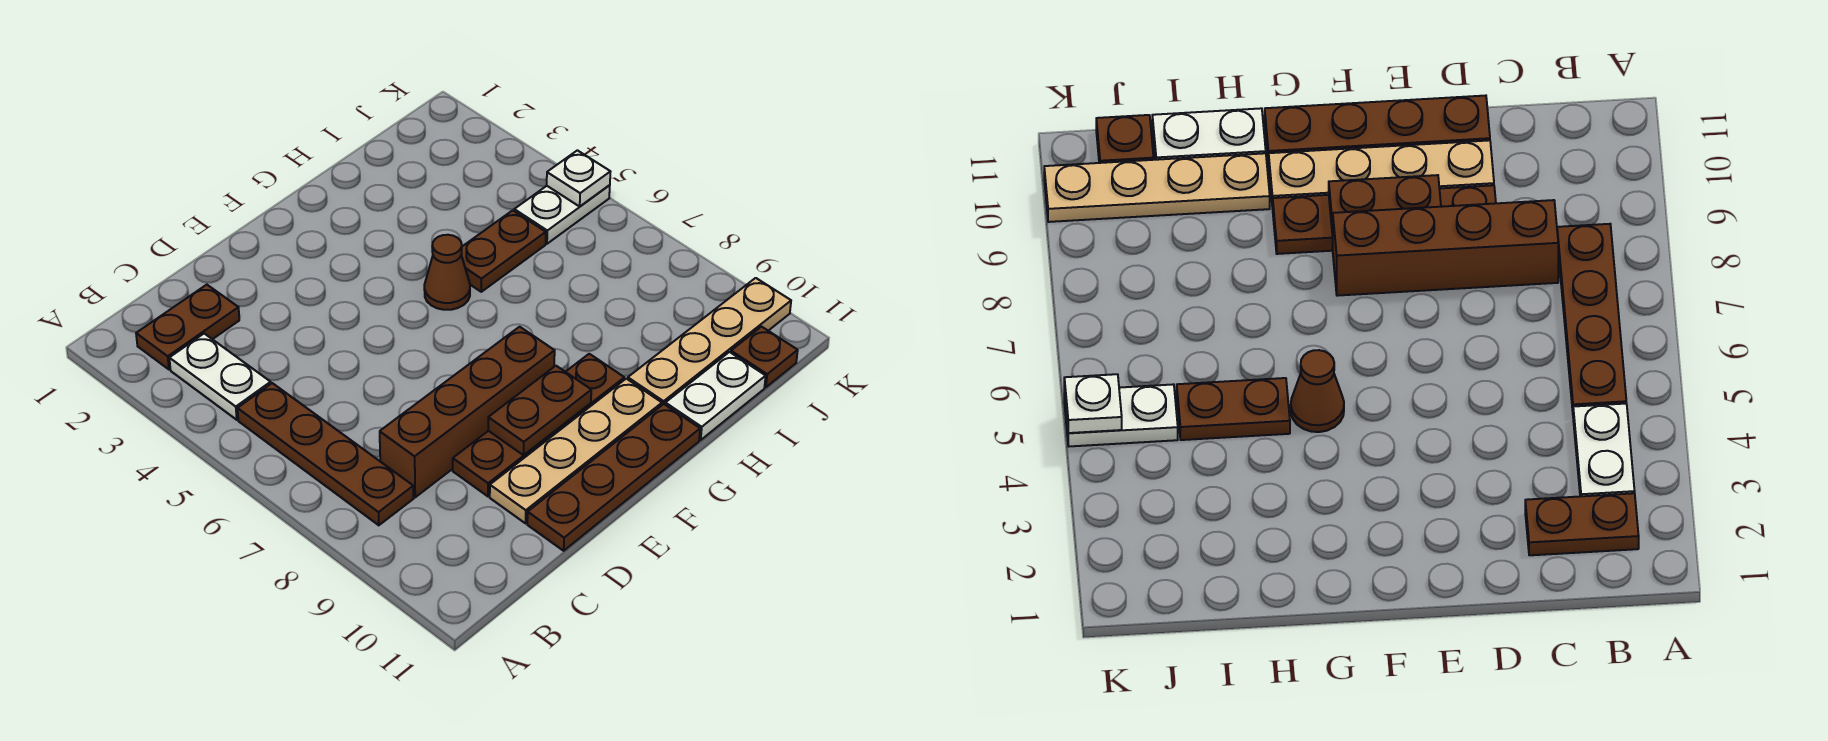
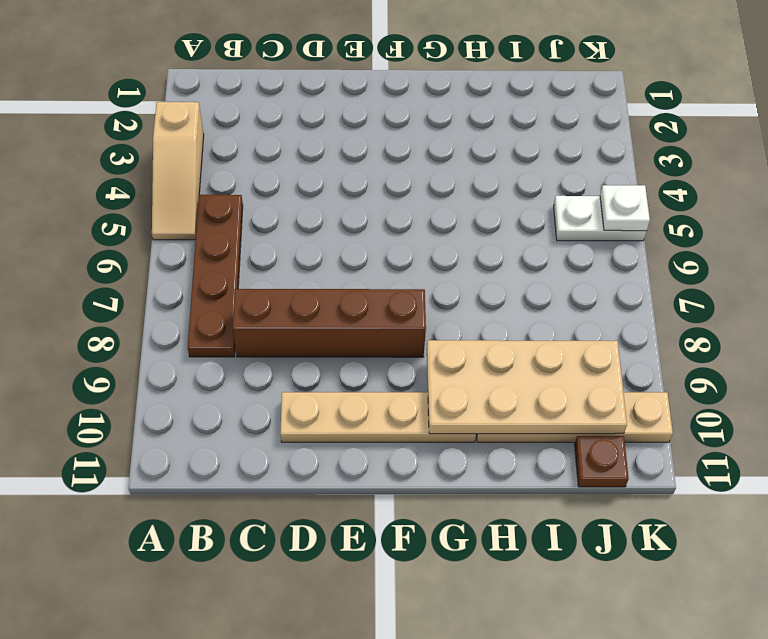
tan slope A3:A5 level 1 top 3 -> none
tan plate G9:J10 level 2 -> none
none -> brown plate B2:C2 level 1
none -> white plate B3:B4 level 1
none -> brown plate D9:G9 level 1

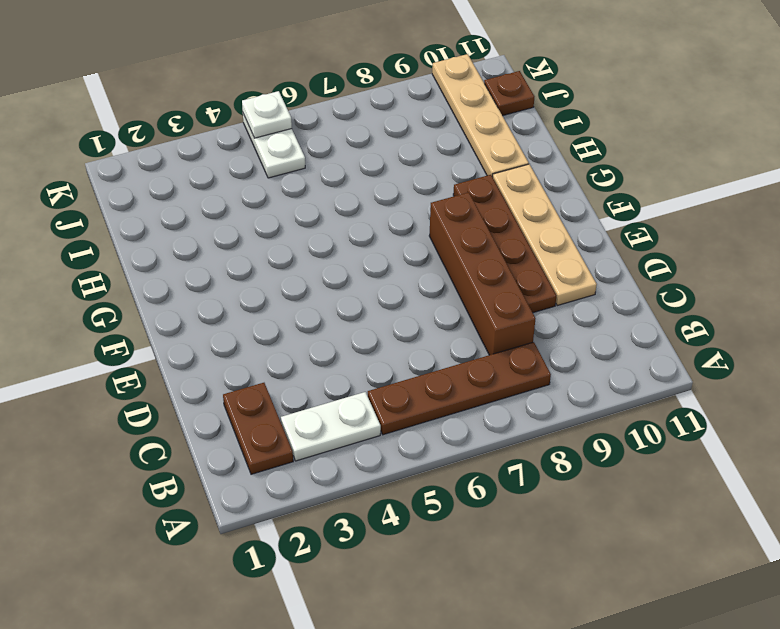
none -> brown plate D11:G11 level 1
none -> brown cone G5 level 1
none -> brown plate H5:I5 level 1

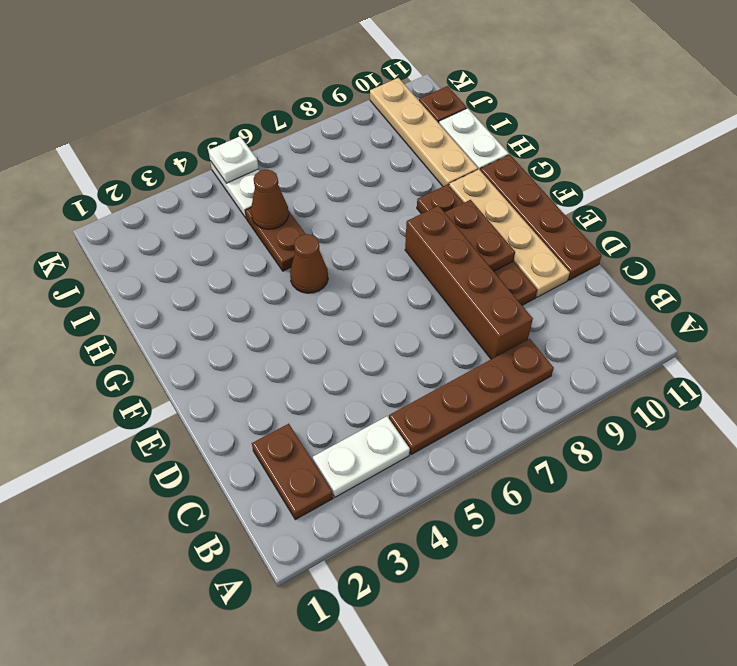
brown cone I5 level 2 -> none

